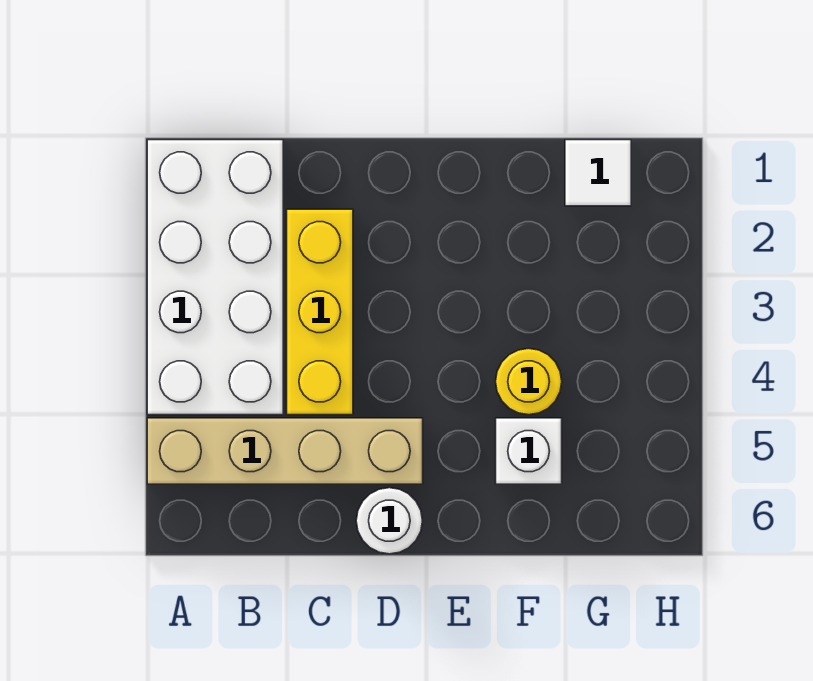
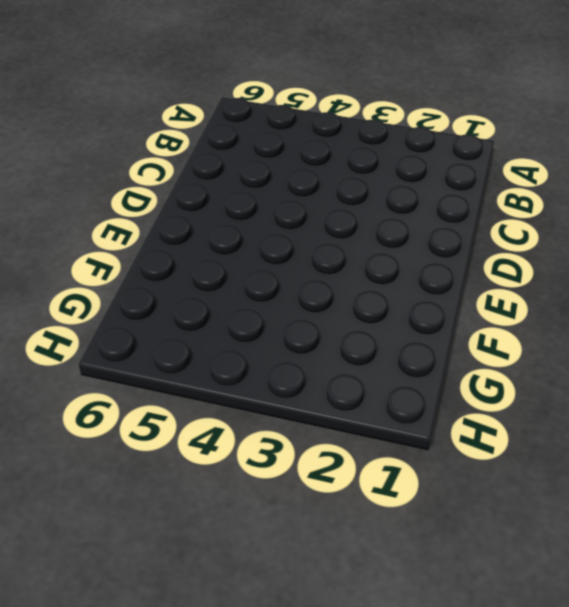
none -> white brick A1:B4 level 1
none -> tan brick A5:D5 level 1

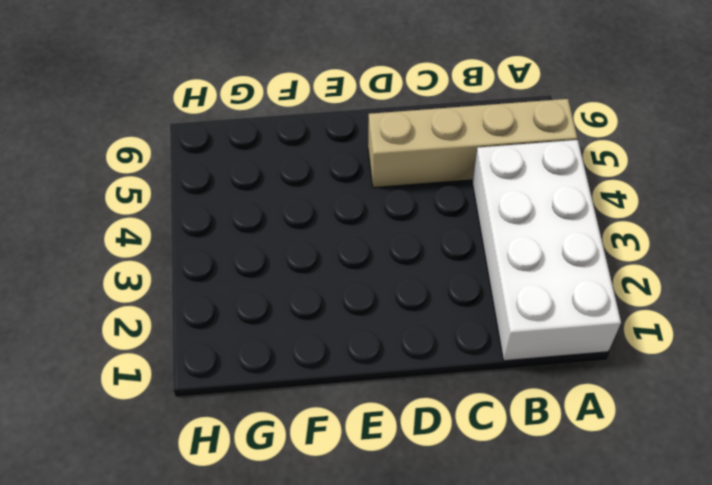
none -> yellow brick C2:C4 level 1
none -> white round brick D6 level 1

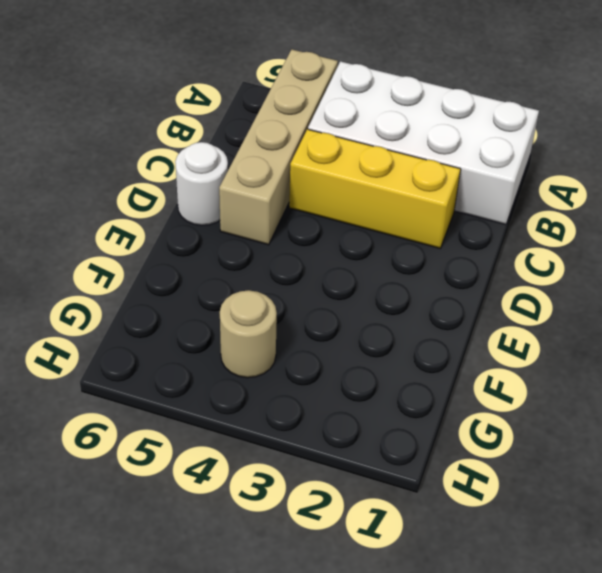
tan round brick G4 level 1 -> none
none -> yellow round brick F4 level 1
none -> white brick F5 level 1

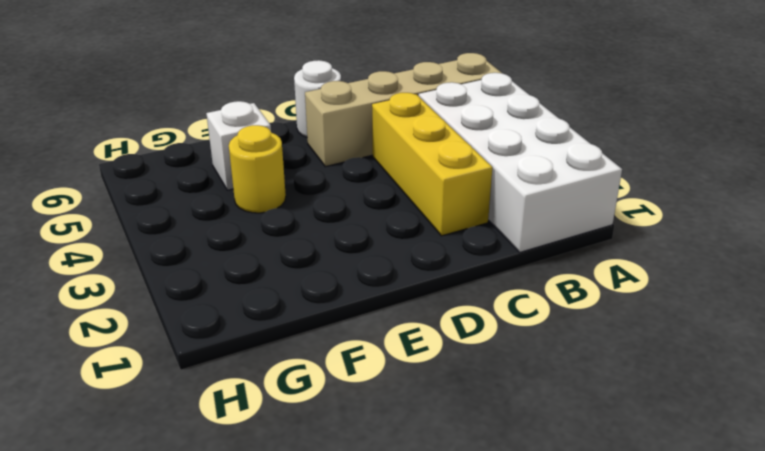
none -> white tile G1 level 1

